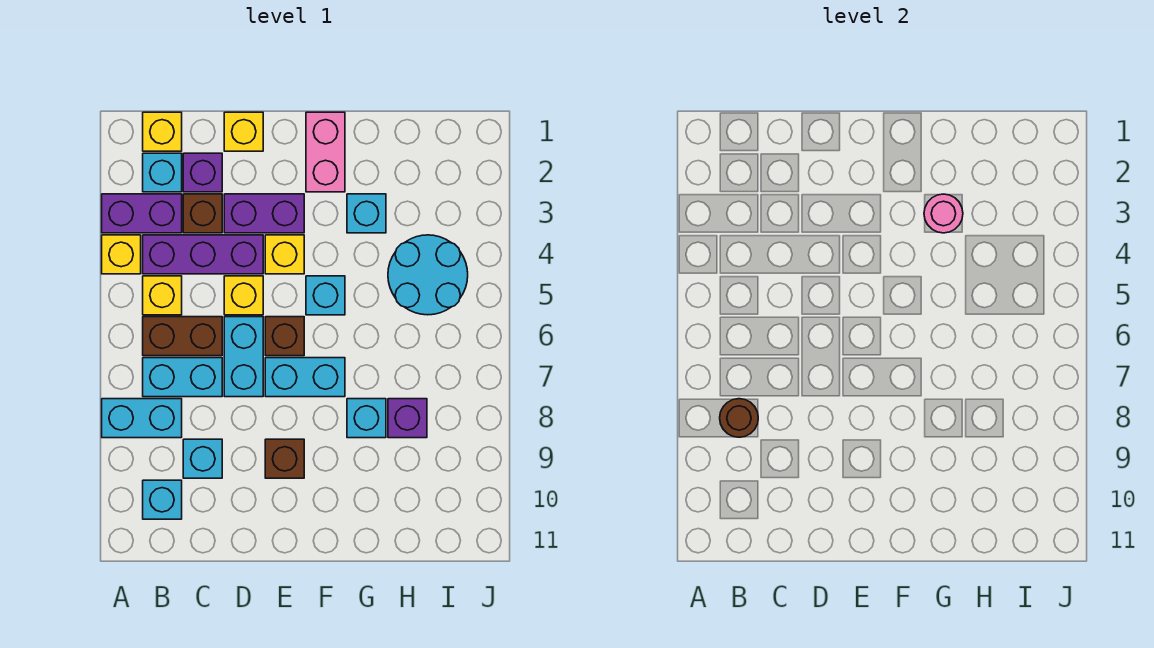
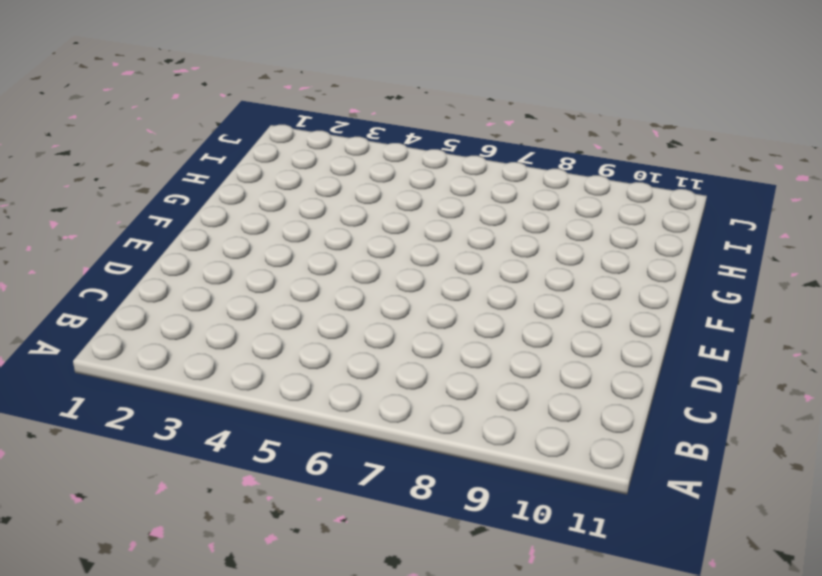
none -> purple brick A3:B3 level 1
none -> yellow brick A4 level 1
none -> cyan brick A8:B8 level 1

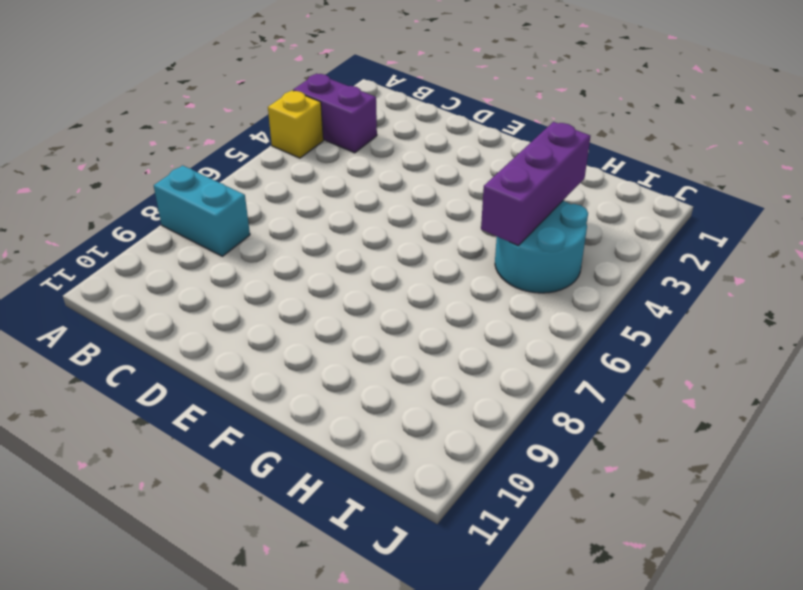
purple brick H3:H5 level 2 -> purple brick B4:D4 level 1
none -> yellow brick B1 level 1
none -> cyan brick B2 level 1
none -> yellow brick B5 level 1

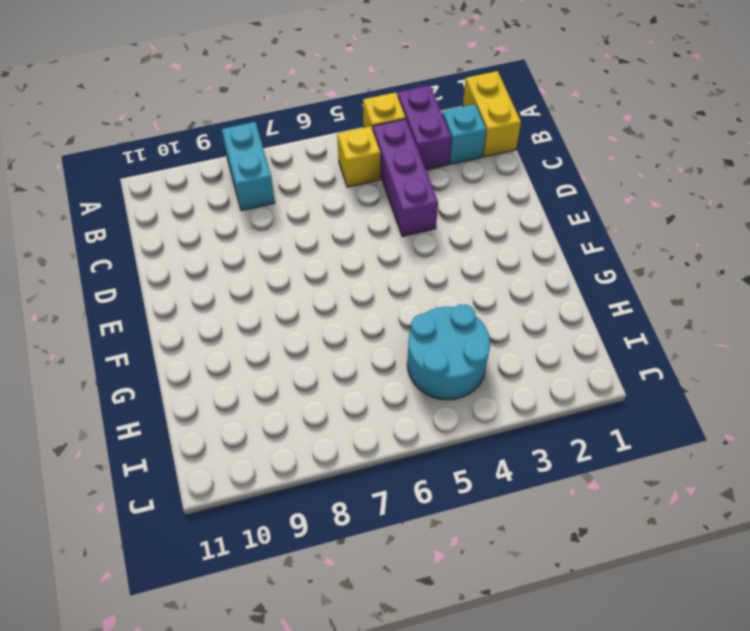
yellow brick A1:B1 level 1 -> yellow brick B1 level 1
none -> brown brick B6:C6 level 1
none -> cyan brick B7:C7 level 1
none -> cyan brick B10 level 1

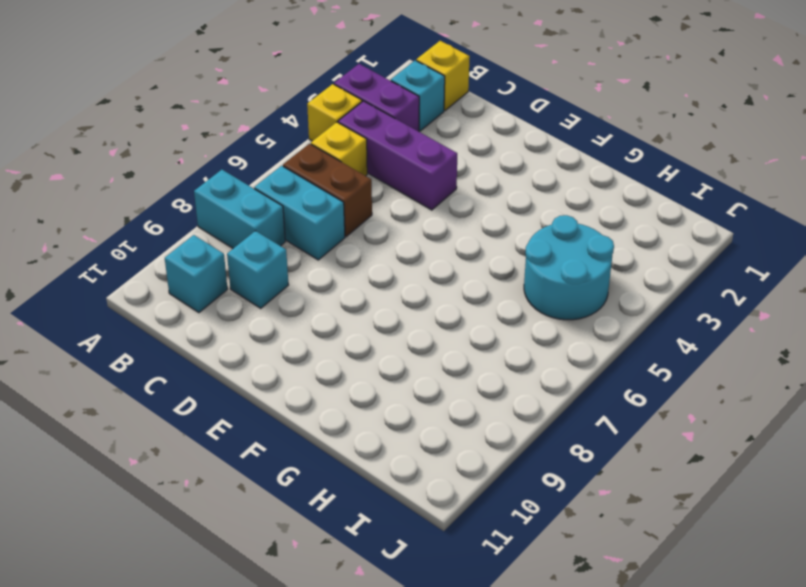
none -> purple brick C2 level 1
none -> brown brick C3 level 1
none -> yellow brick D1 level 1

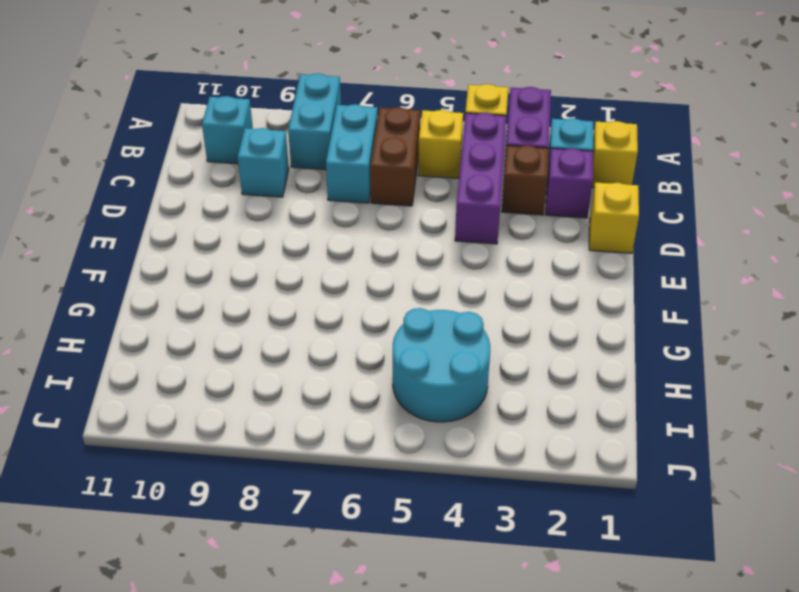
none -> purple brick D3:E3 level 1
none -> yellow brick D5 level 1
none -> cyan brick D6:D7 level 1

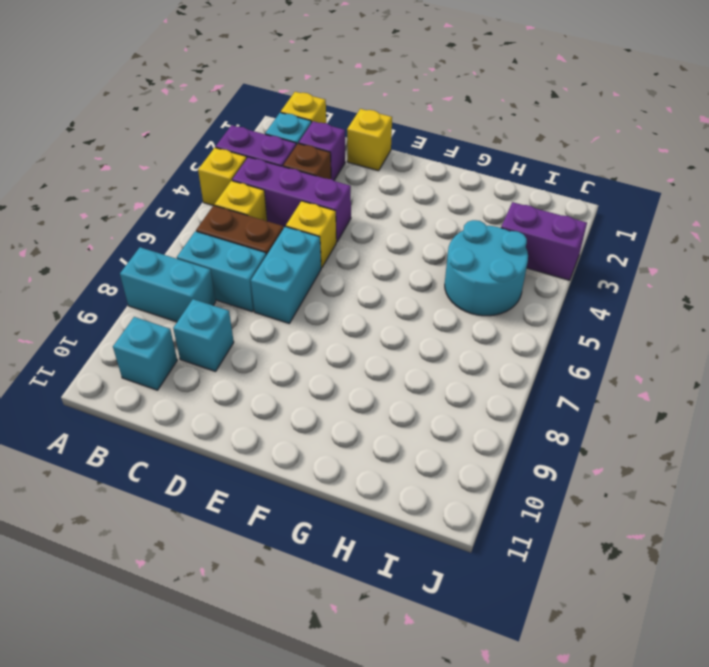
purple brick I3:J3 level 1 -> purple brick D3:E3 level 1
none -> yellow brick E4 level 1
none -> brown brick E6 level 1
none -> cyan brick E7:F7 level 1

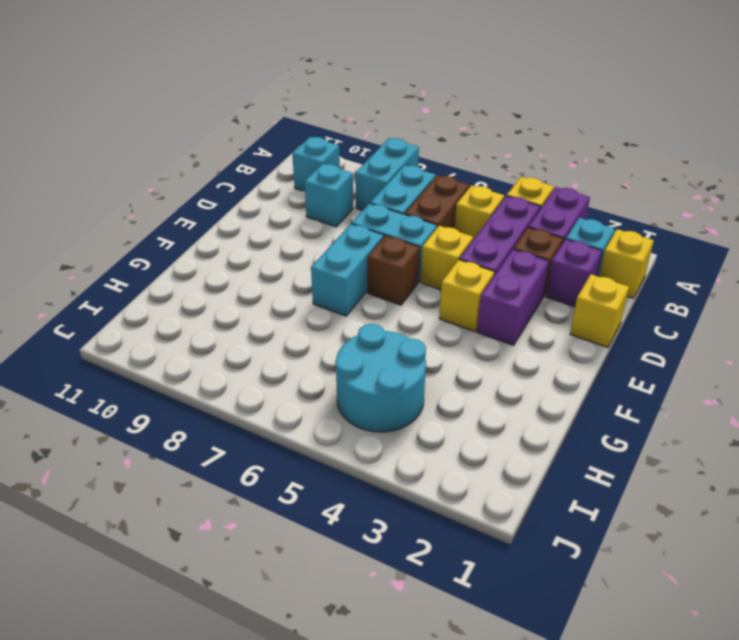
none -> brown brick E9 level 1
none -> pink brick F1:F2 level 1
none -> cyan brick F5 level 1

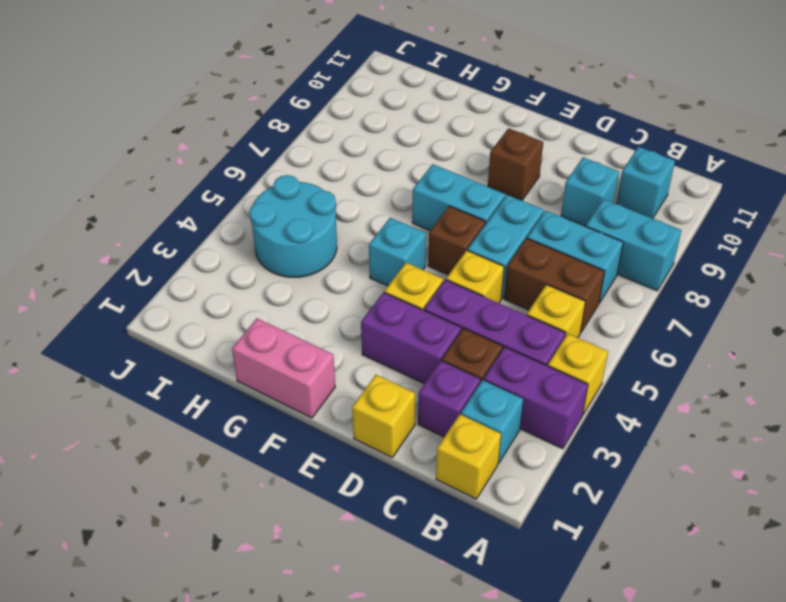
pink brick F1:G1 level 1 -> pink brick F1:F2 level 1
none -> cyan brick G3 level 1
none -> cyan brick G8 level 1
none -> purple brick H8 level 1

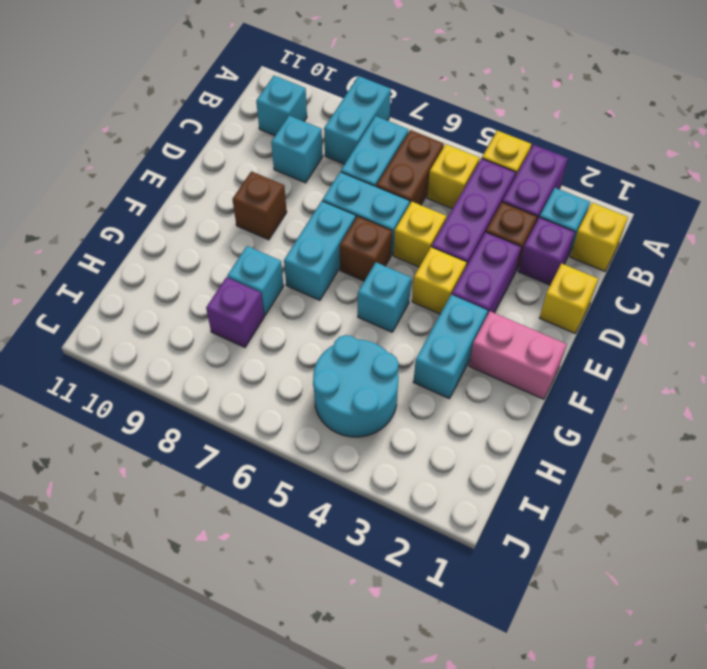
cyan brick F3:G3 level 1 -> cyan brick G3 level 1
none -> brown round brick B8 level 2
none -> pink round brick G3 level 2

